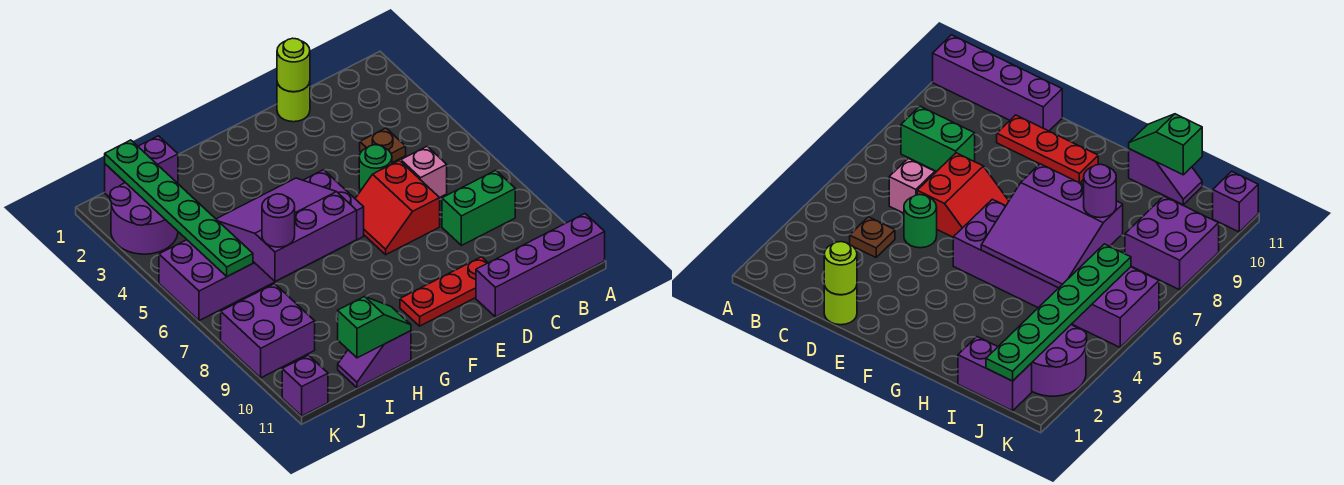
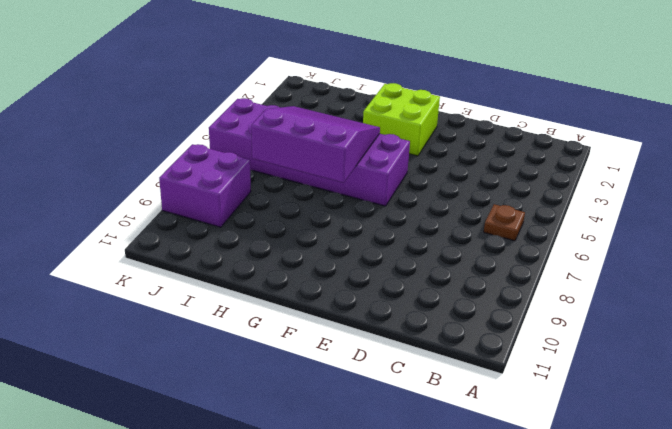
brown plate B6 level 1 -> brown plate C4 level 1
lime brick F2:G3 level 1 -> none
none -> purple brick A11:D11 level 1
none -> green brick B8:C8 level 1
none -> pink brick C6 level 1

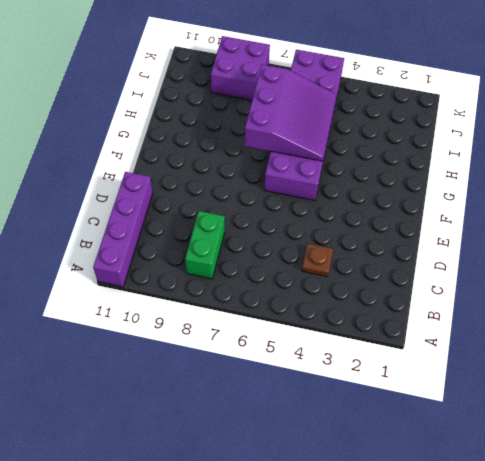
none -> pink brick C6 level 1
none -> lime round brick D1 level 1
none -> green round brick D5 level 1

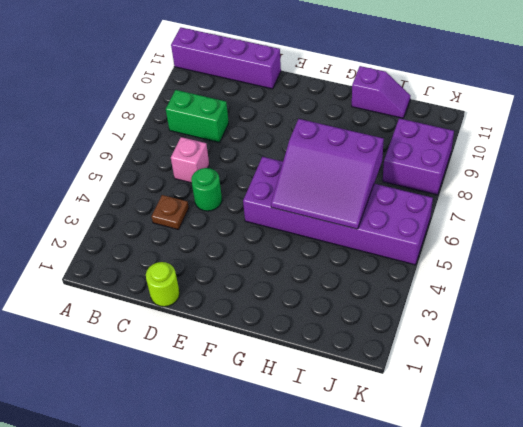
none -> red slope D6:E7 level 1 top D
none -> red plate D10:F10 level 1
none -> purple brick I1:J1 level 1

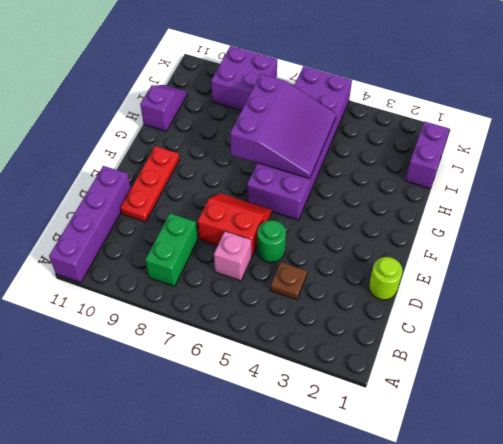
none -> purple round brick J2:K3 level 1
none -> purple brick K11 level 1
none -> lime round brick D1 level 2

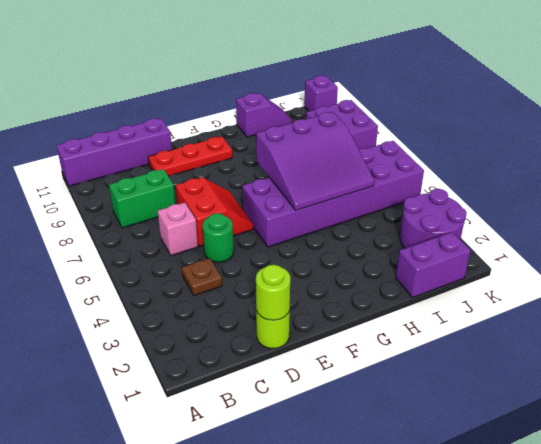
none -> green slope H11:I11 level 2 top I
none -> green plate J1:J6 level 2
none -> purple round brick I7 level 3

